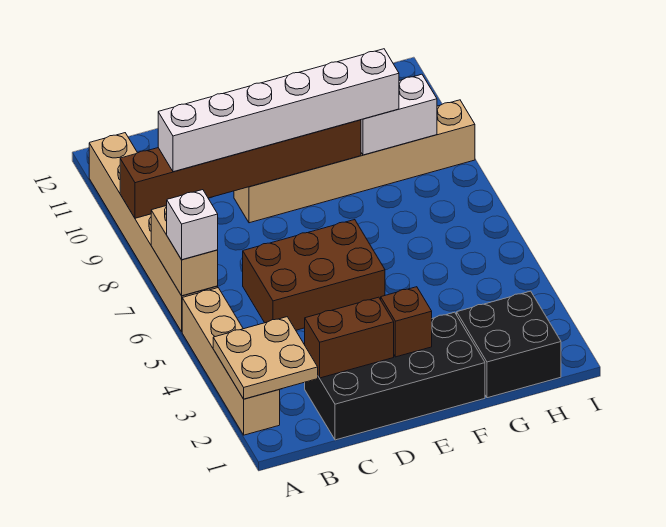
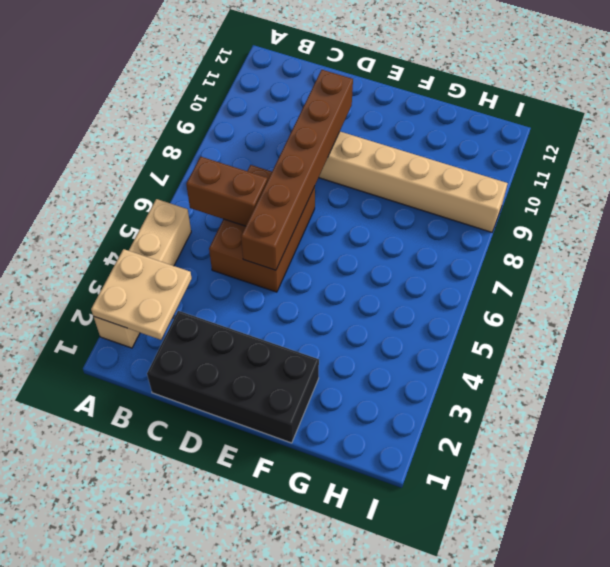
brown brick B6:C6 level 2 -> brown brick C2:D2 level 2
brown brick C5:D7 level 1 -> brown brick C5:E6 level 1
brown brick D5:D10 level 2 -> brown brick A9:F9 level 2
none -> tan brick A6:A11 level 1
none -> black brick G1:H2 level 1
none -> tan brick A6:A7 level 2

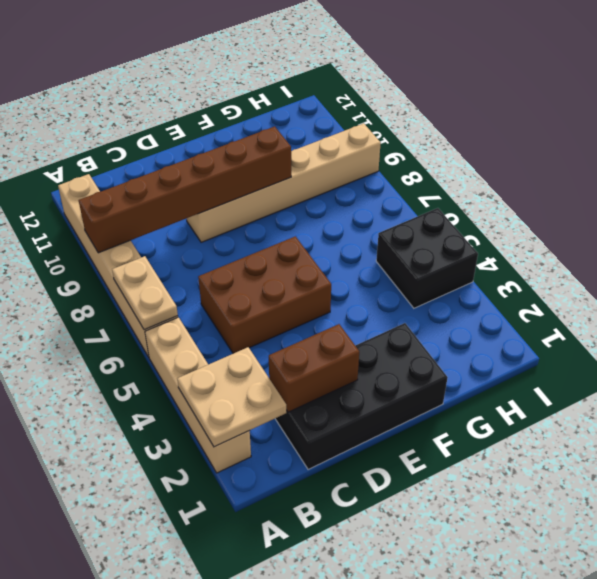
tan plate A6:A7 level 2 -> tan brick A6:A7 level 2
black brick H4:I5 level 1 -> black brick G1:H2 level 1
none -> brown brick E2 level 2
none -> white brick G9:H9 level 2
none -> white brick A6 level 3

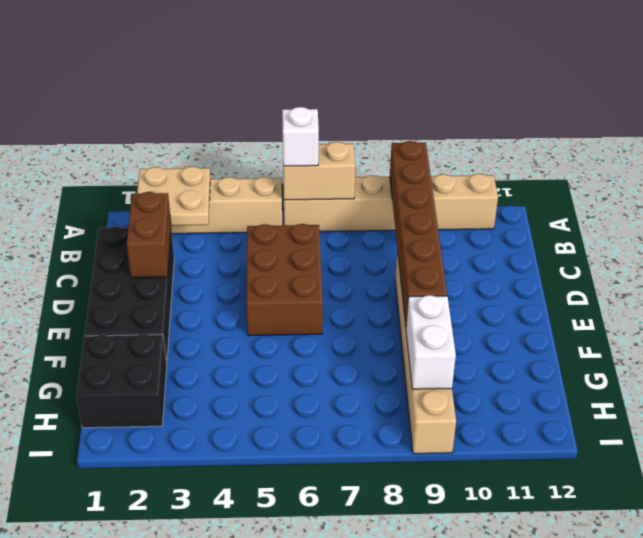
none -> brown brick E2 level 2
none -> white brick B9:G9 level 3

